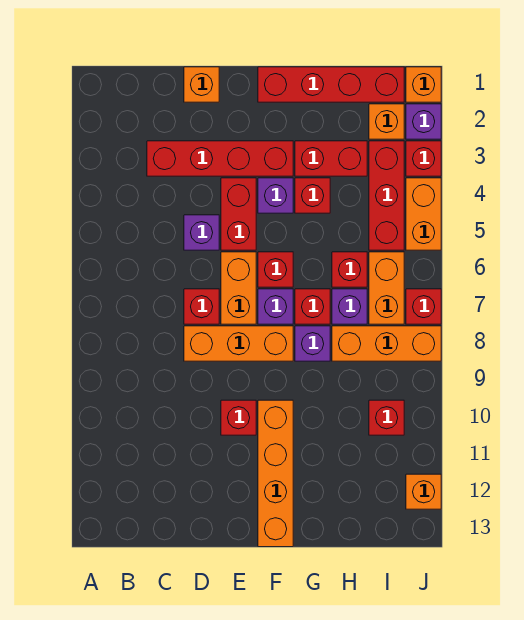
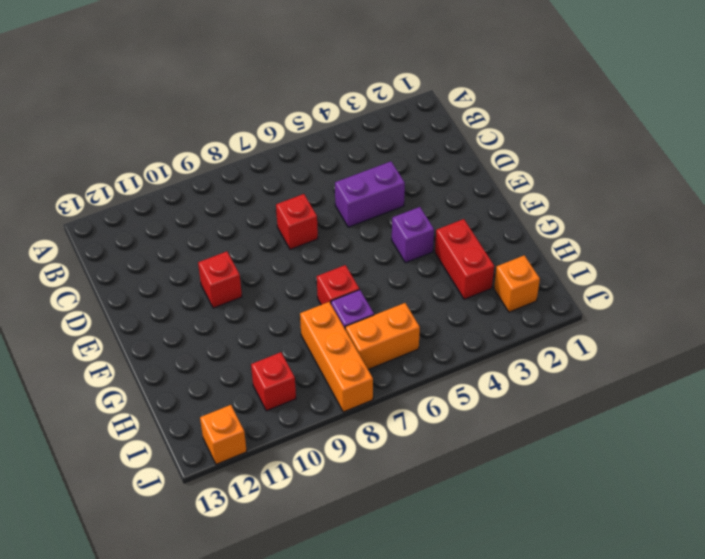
purple brick D4:D5 level 1 -> purple brick D5 level 1
none -> red brick C3:F3 level 1
none -> orange brick D1 level 1
none -> orange brick D8:F8 level 1
none -> red brick E4:E5 level 1

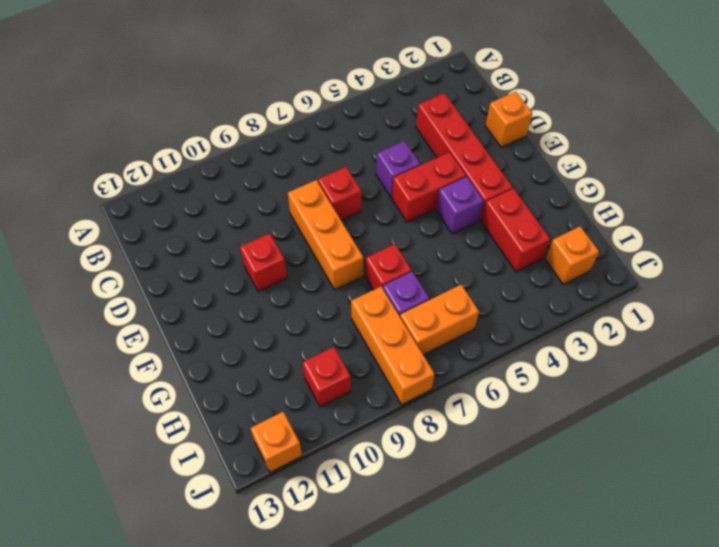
none -> orange brick E6:E7 level 1
none -> red brick F1:I1 level 1
none -> red brick F6 level 1
none -> purple brick F7 level 1

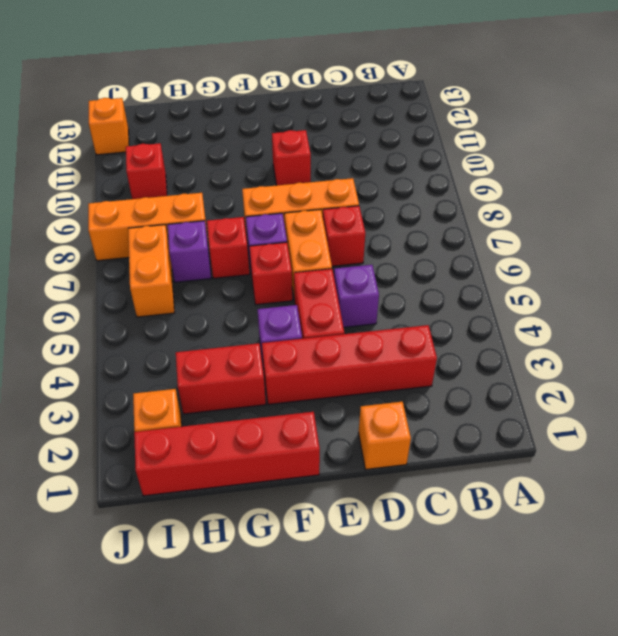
none -> orange brick F10:F13 level 1
none -> red brick G4 level 1
none -> purple brick G8 level 1
none -> red brick H6 level 1

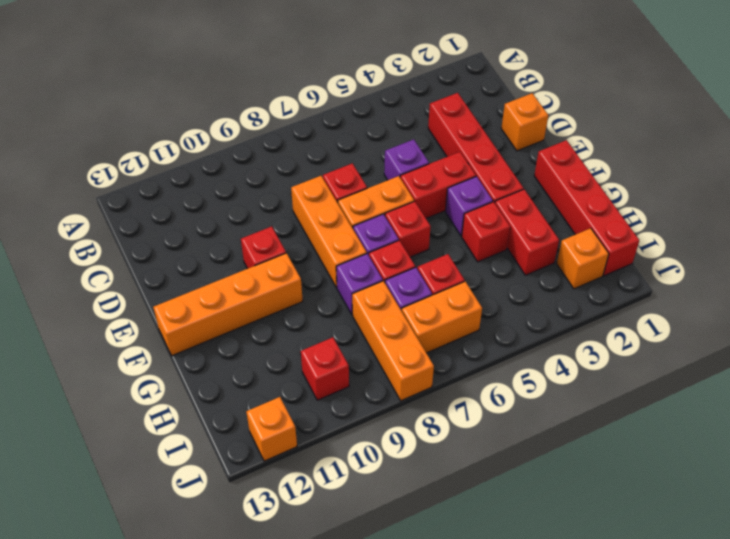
none -> red brick I3:I5 level 1
none -> orange brick J1 level 1
none -> purple brick J2 level 1
none -> red brick J3 level 1

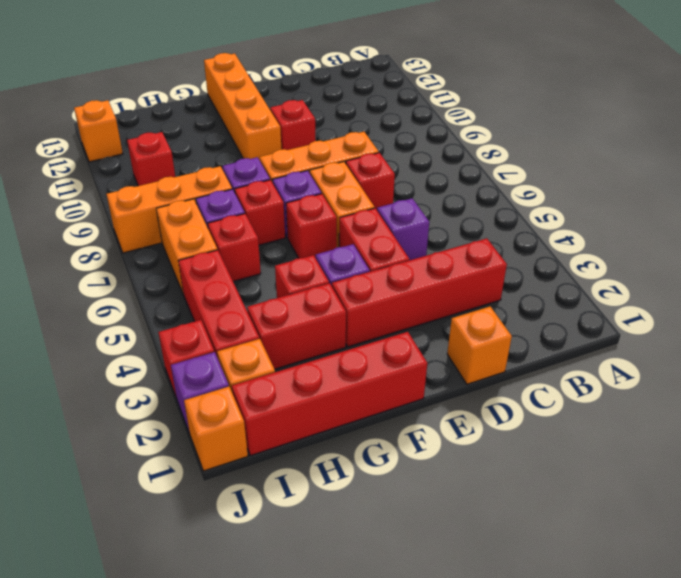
none -> orange brick J4:J5 level 1
none -> red brick J7 level 1

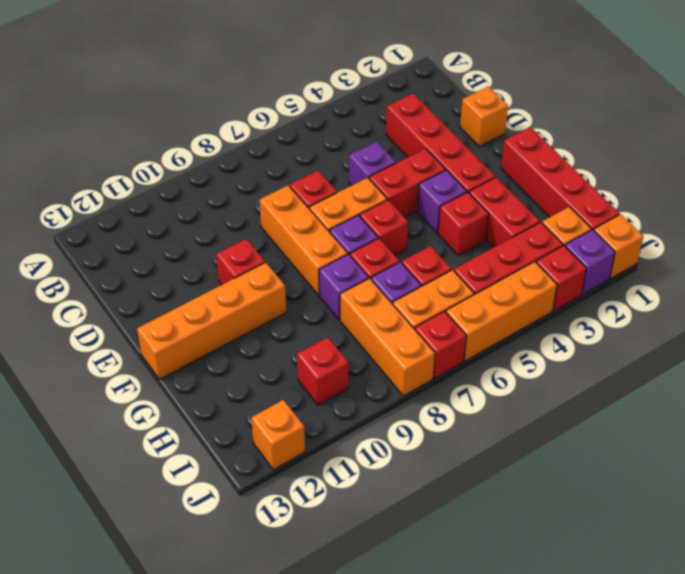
orange brick J4:J6 level 1 -> orange brick J4:J5 level 1

